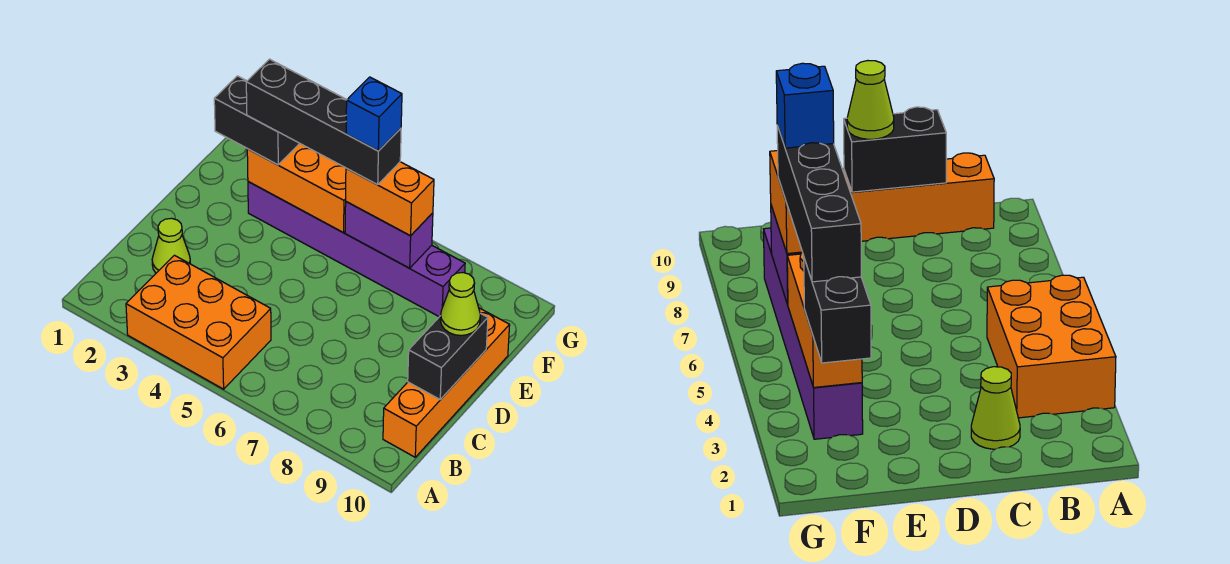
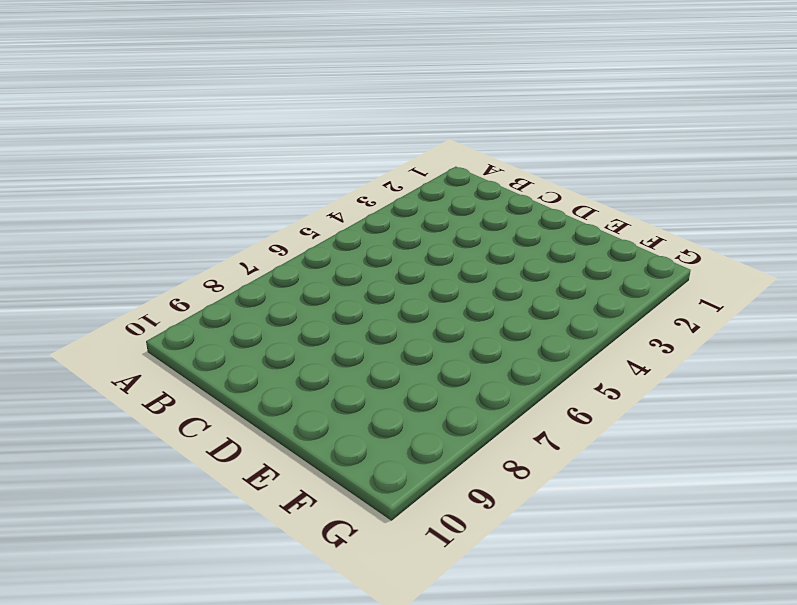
none -> orange brick A3:B5 level 1
none -> orange brick B10:E10 level 1
none -> lime cone C2 level 1

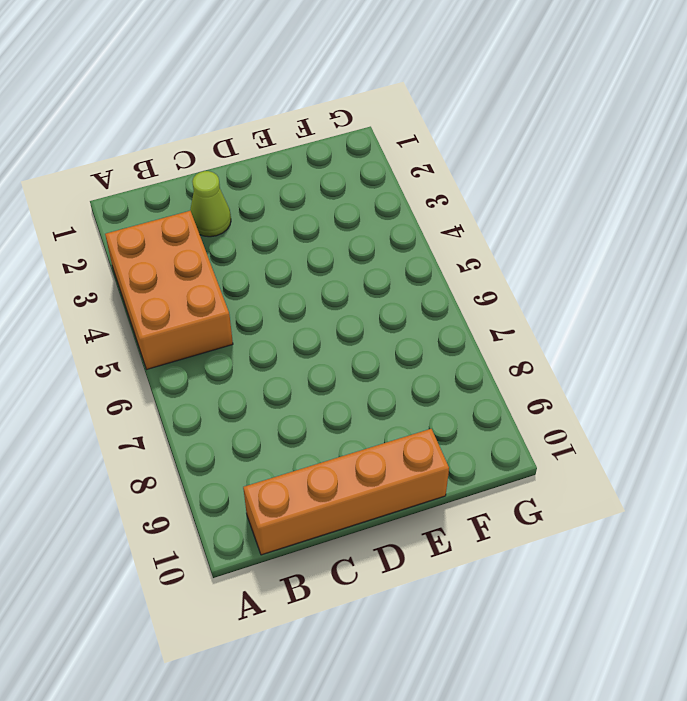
none -> purple brick F3:F8 level 1
none -> black brick C10:D10 level 2
none -> orange brick F3:F5 level 2

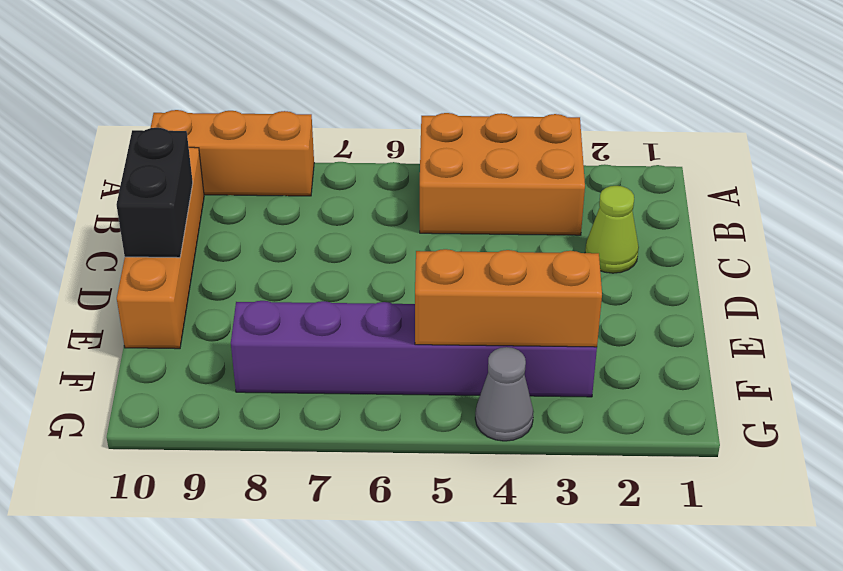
orange brick A8:A10 level 1 -> none
grey cone G4 level 1 -> none
none -> purple brick F6:F7 level 2
none -> lime cone D10 level 3
none -> black brick F2:F3 level 3

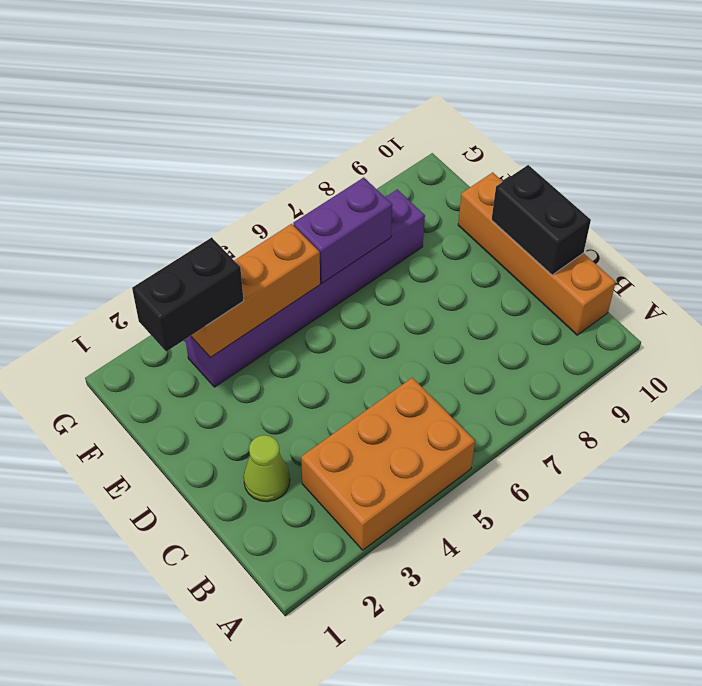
none -> lime cone D10 level 3
none -> orange brick F6:F7 level 3
none -> black brick F3:F6 level 4

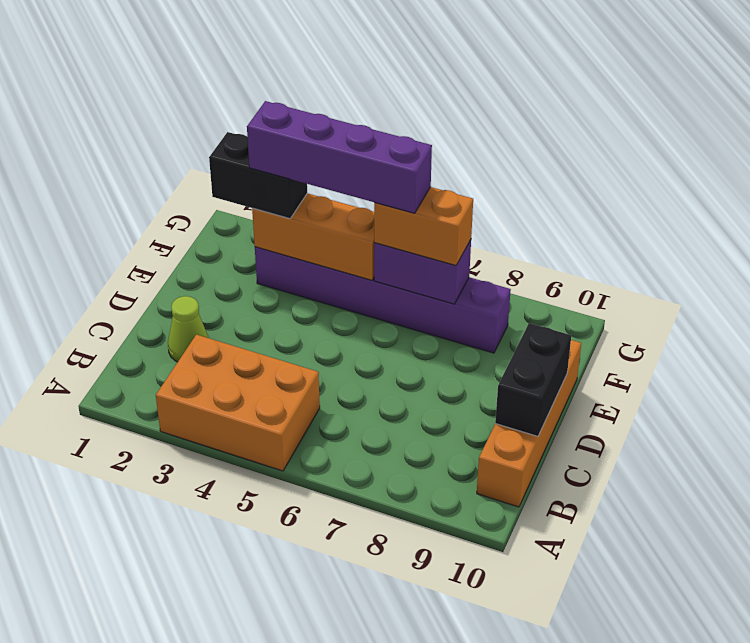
purple brick F3:F6 level 4 -> black brick F3:F6 level 4
none -> lime cone D10 level 3
none -> blue brick F6 level 5

